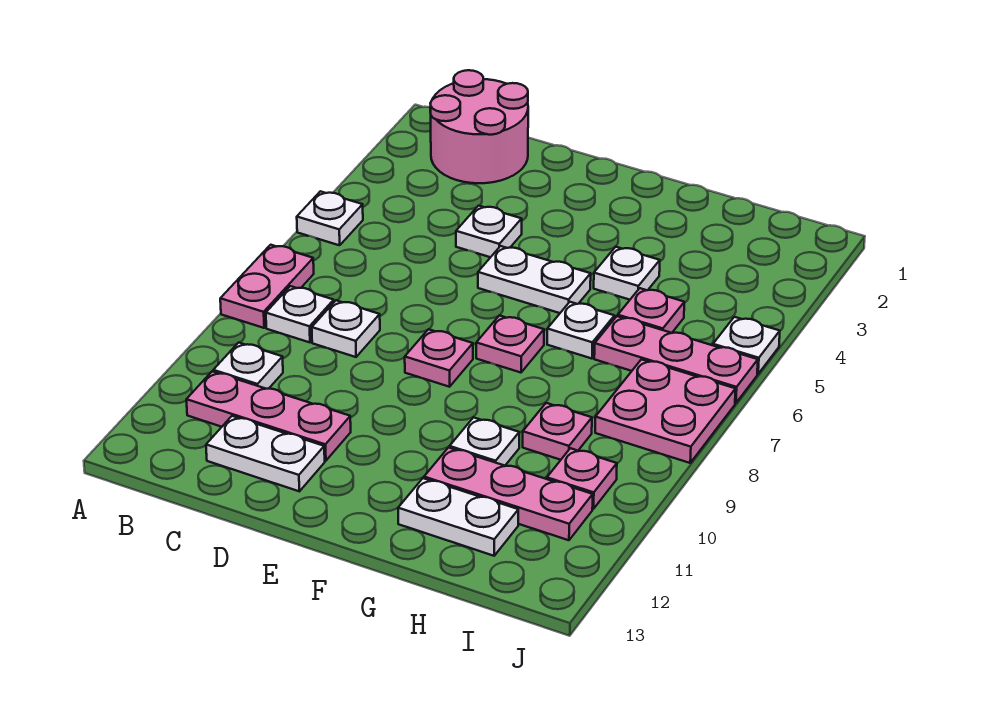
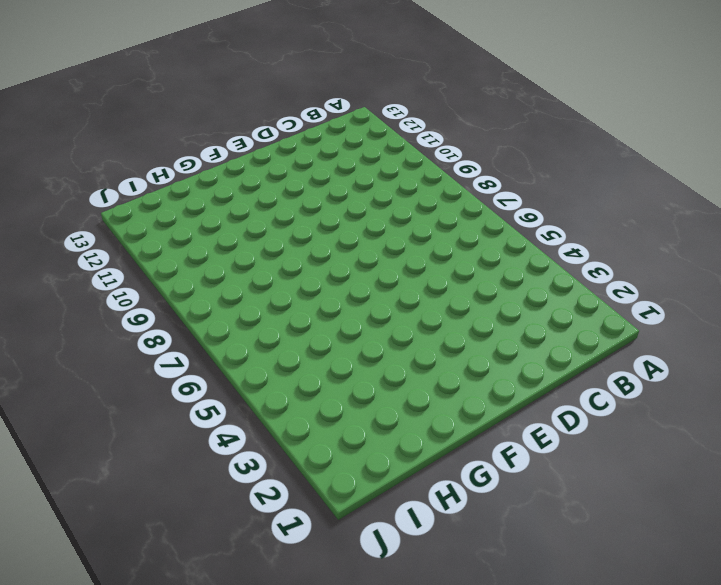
none -> white plate A5 level 1
none -> pink plate A7:A8 level 1
none -> pink round brick B1:C2 level 1

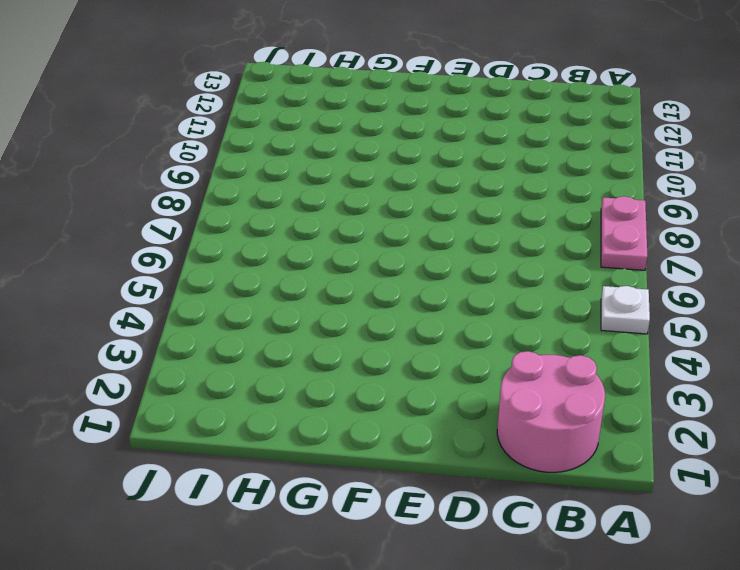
none -> white plate B8 level 1
none -> white plate B10 level 1
none -> pink plate B11:D11 level 1

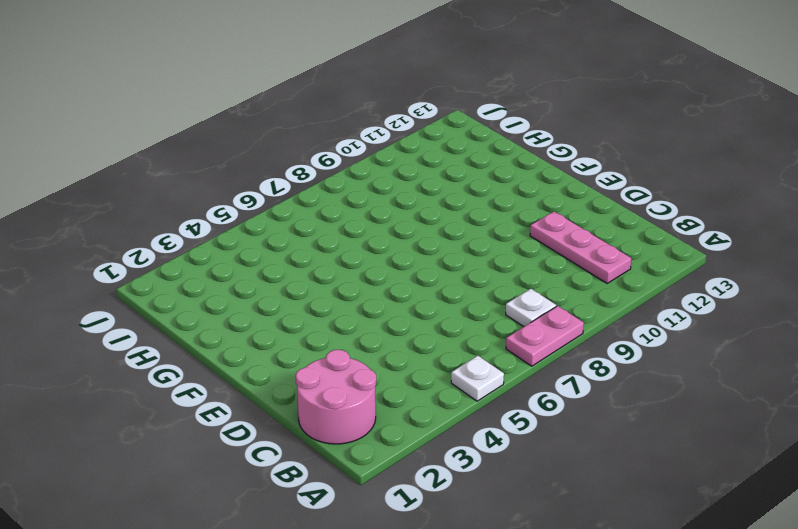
none -> white plate B10 level 1
none -> white plate C8 level 1
none -> white plate C12:D12 level 1

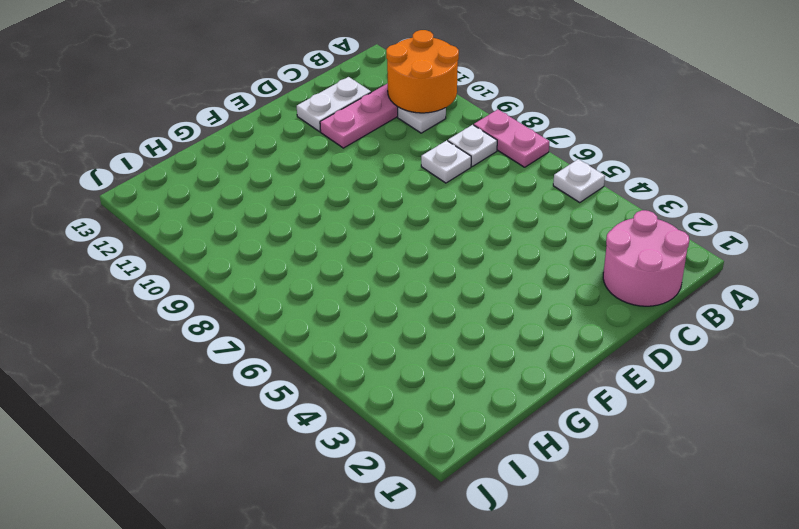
orange round brick A10:B11 level 2 -> none
none -> white plate D4 level 1
none -> white plate E5:F5 level 1
none -> pink plate E8 level 1

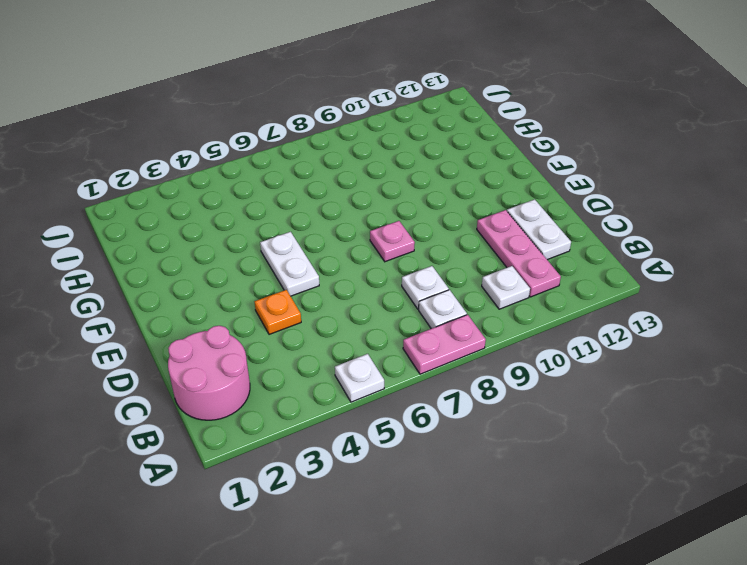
orange plate D4 level 1 -> white plate D4 level 1
none -> pink plate F7 level 1
none -> white plate G4 level 1
none -> white plate G6 level 1

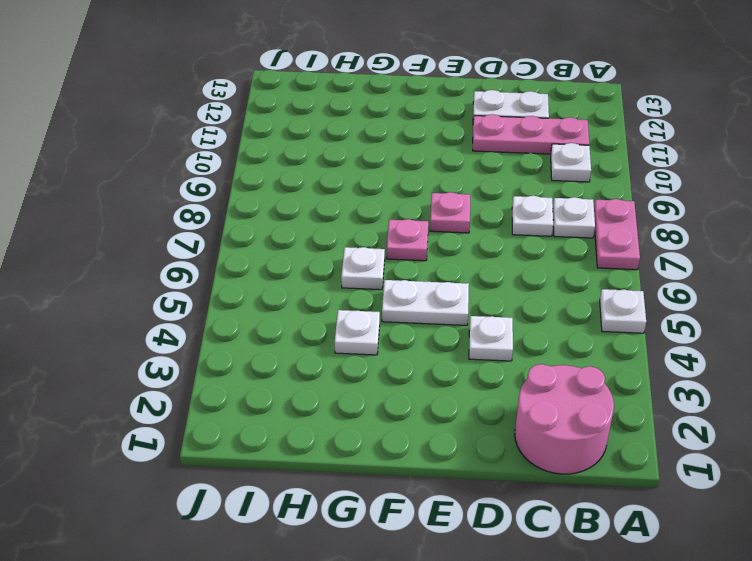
none -> white plate G10 level 1
none -> pink plate G11:I11 level 1
none -> white plate G12:H12 level 1

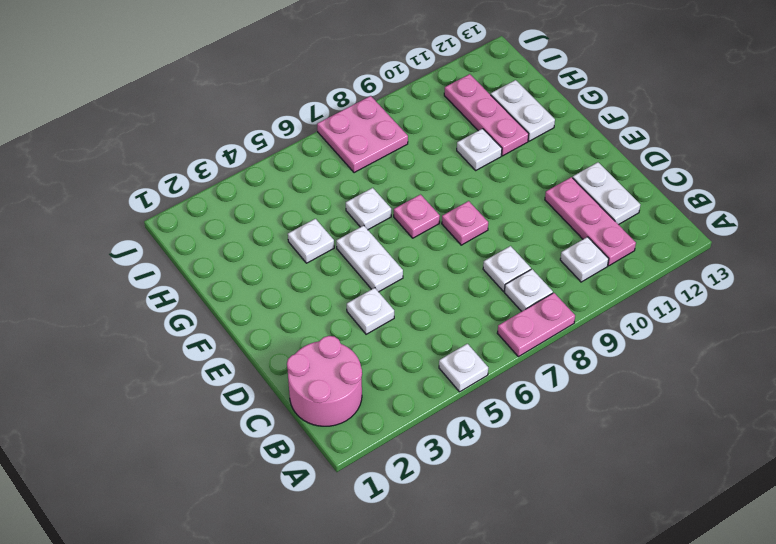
none -> pink plate H5 level 1
none -> pink plate H6:J6 level 1
none -> pink plate H9 level 1

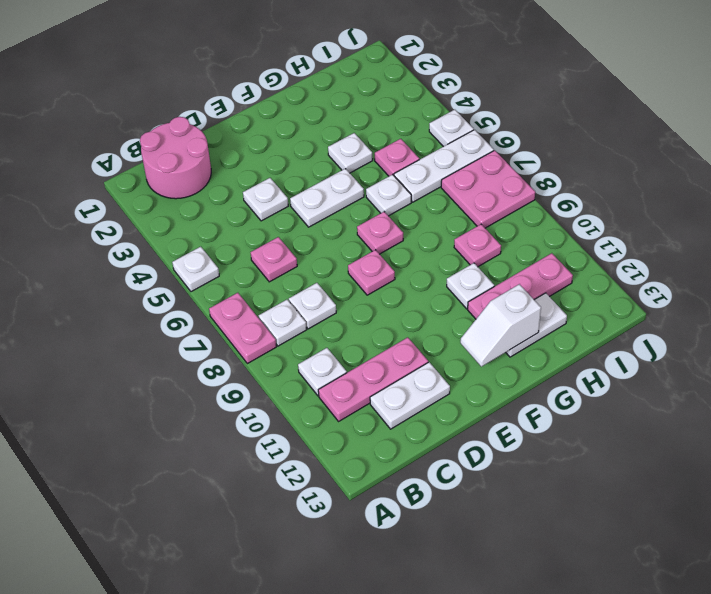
pink plate C6 level 1 -> pink plate I10 level 1
white slope F12:G12 level 2 top G -> none
white plate H6:J6 level 1 -> pink plate H6:J6 level 1

